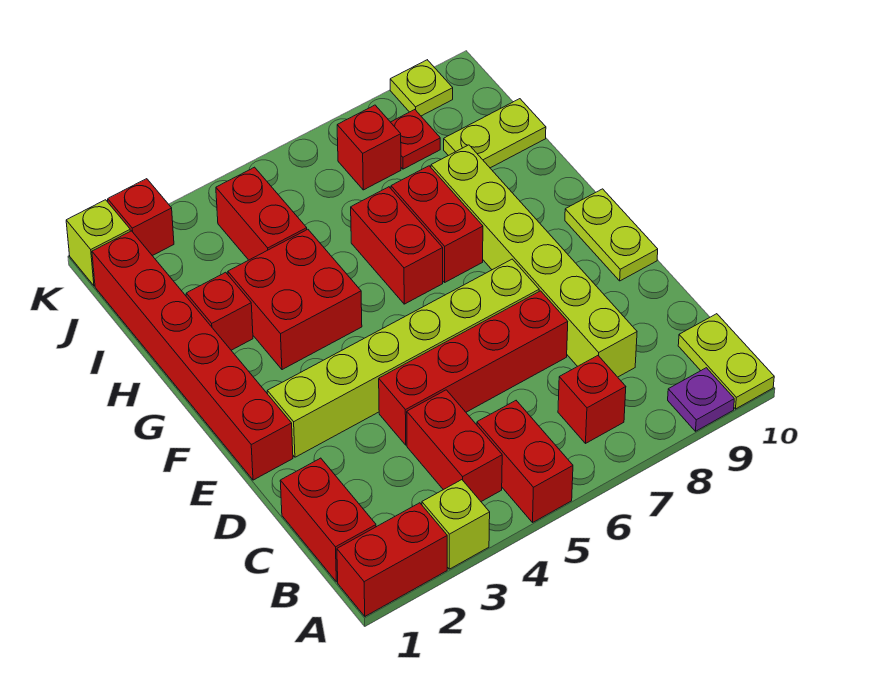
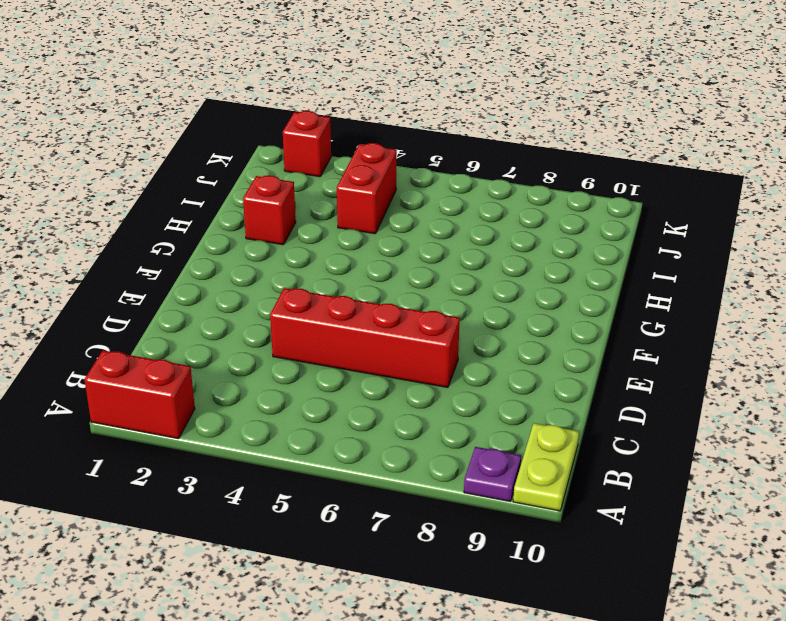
none -> lime brick A3 level 1
none -> red brick A5:B5 level 1
none -> red brick B1:C1 level 1

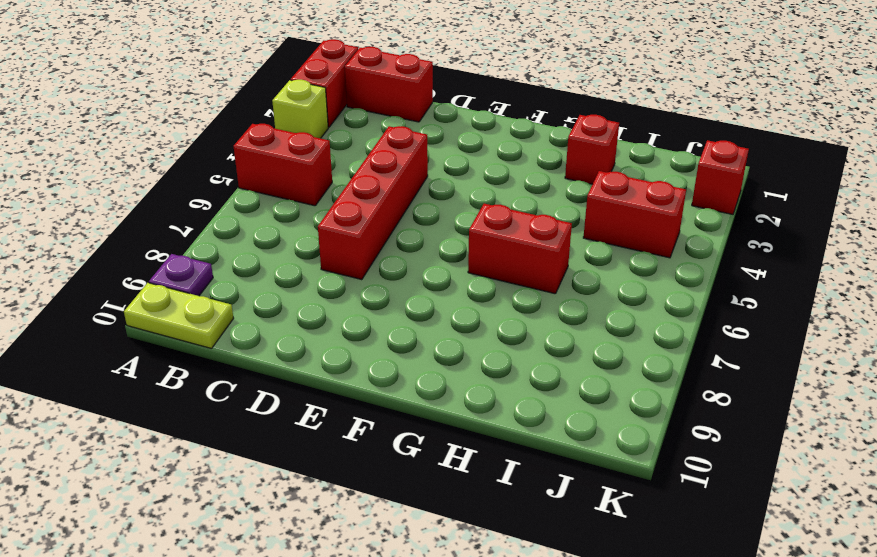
none -> red brick B4:C4 level 1
none -> red brick B7 level 1
none -> lime brick C8:H8 level 1

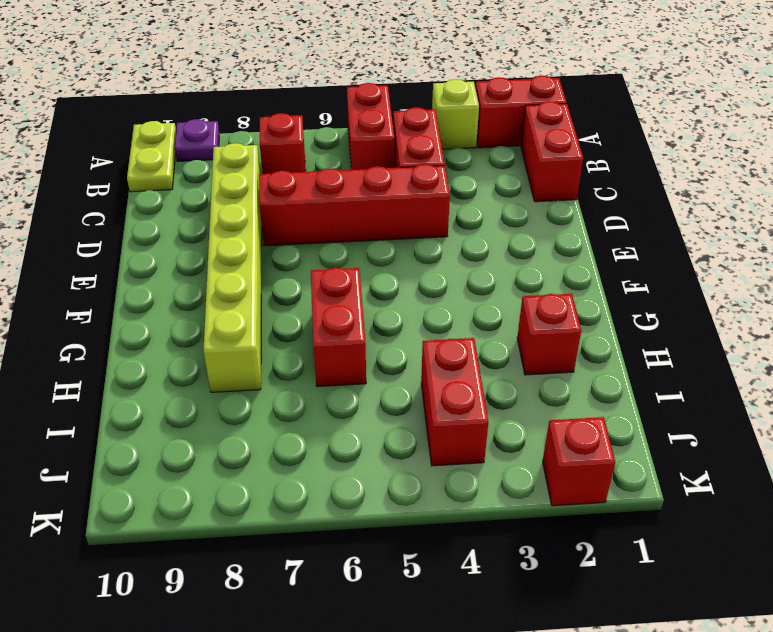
none -> red brick E1:J1 level 1
none -> lime brick E2:E7 level 1
none -> lime plate E10:F10 level 1

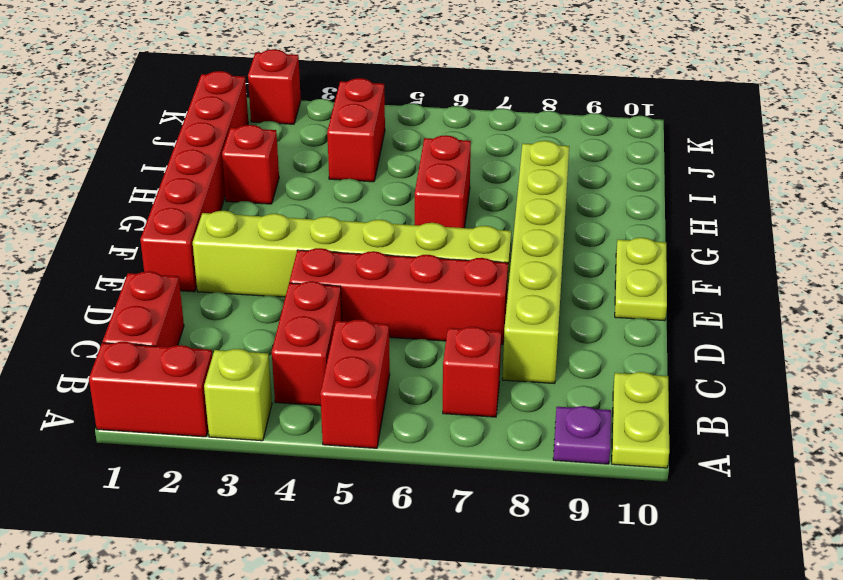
none -> red brick G3:H4 level 1
none -> red brick G7:H7 level 1
none -> lime plate I9:I10 level 1

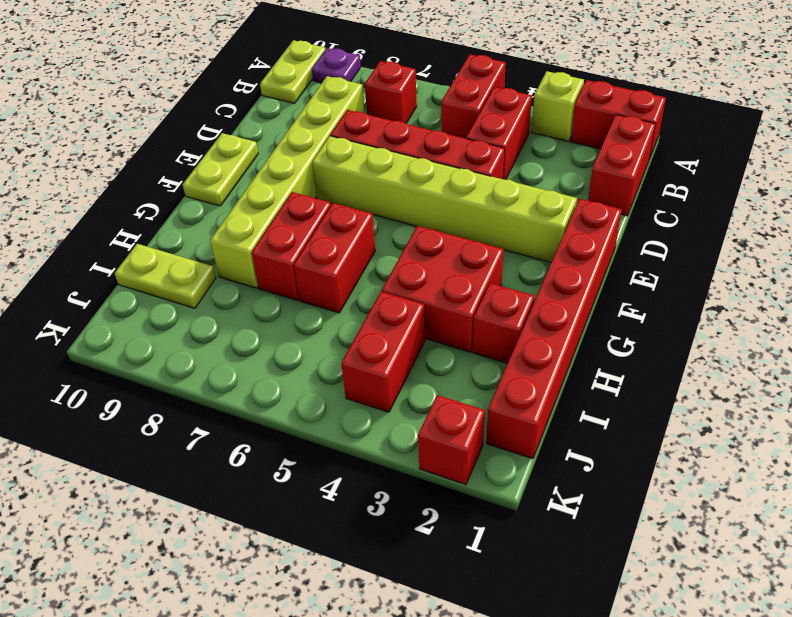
none -> red brick J7 level 1
none -> red plate J8 level 1
none -> lime brick K1 level 1

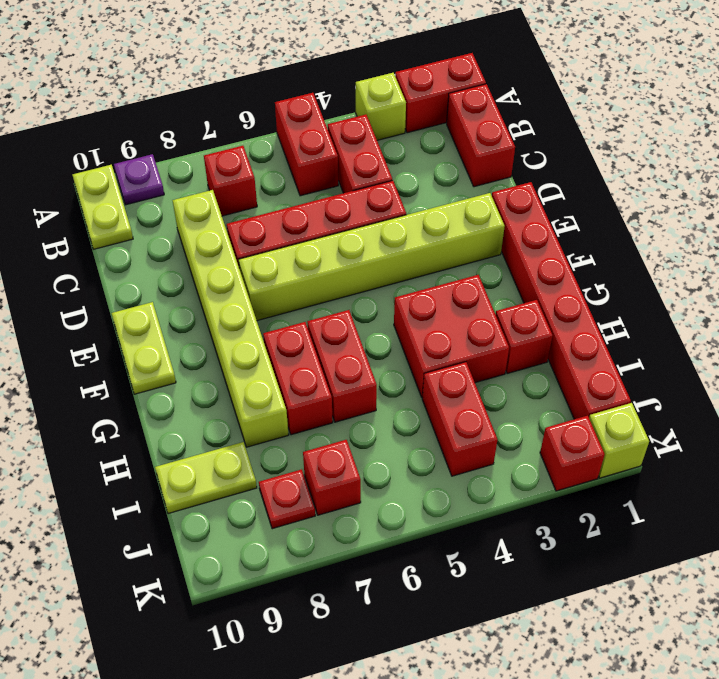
none -> lime plate K9 level 1

